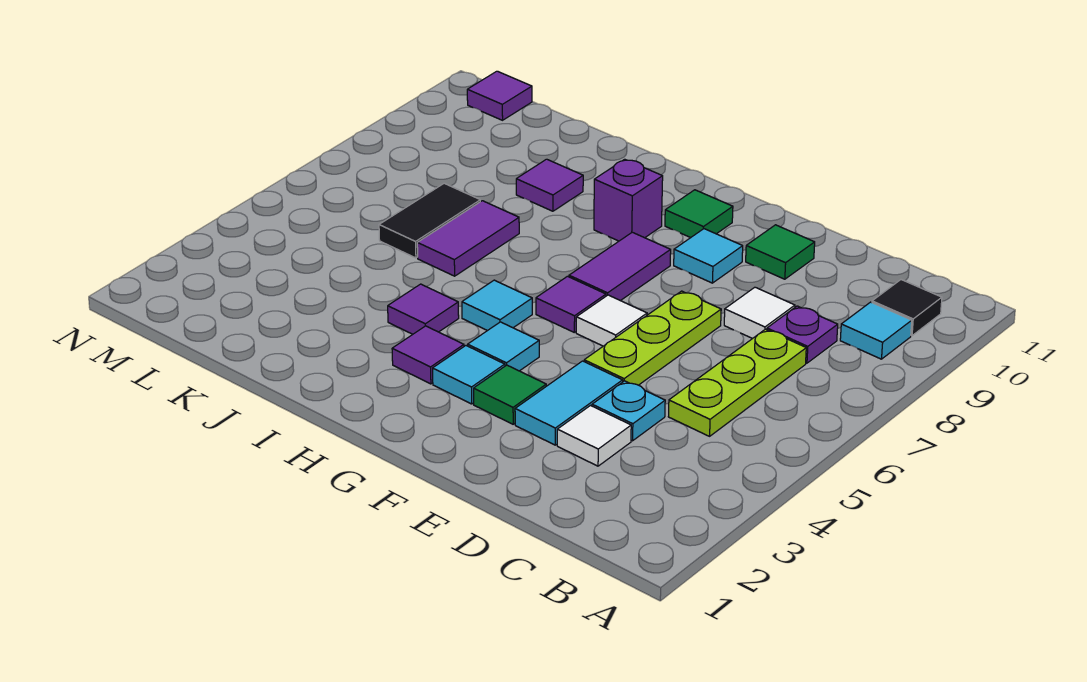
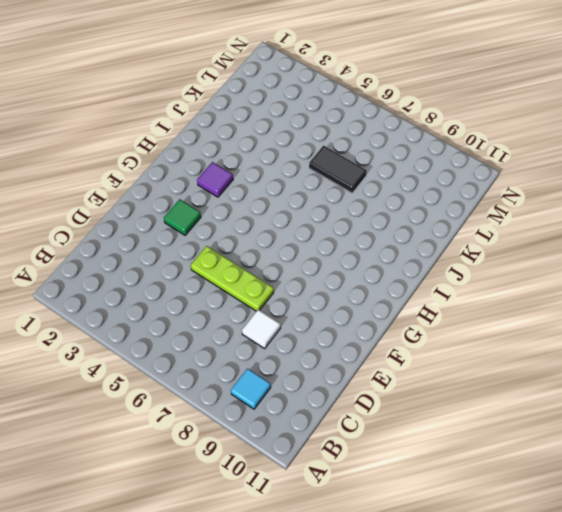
none -> black tile B10 level 1
none -> lime plate C5:C7 level 1
none -> purple plate C8 level 1

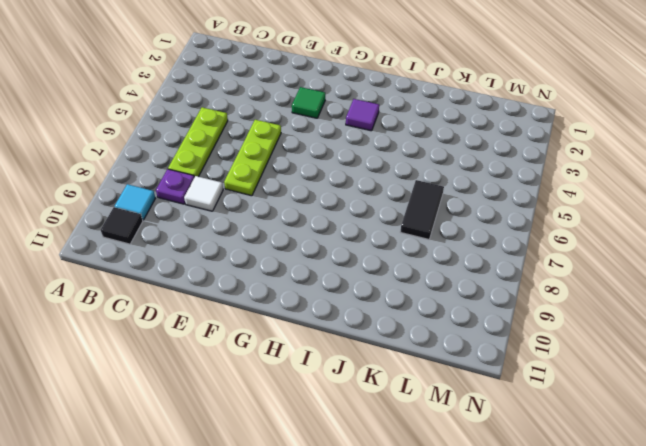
none -> white tile D3 level 1
none -> cyan plate D4 level 1
none -> cyan tile E3:E4 level 1

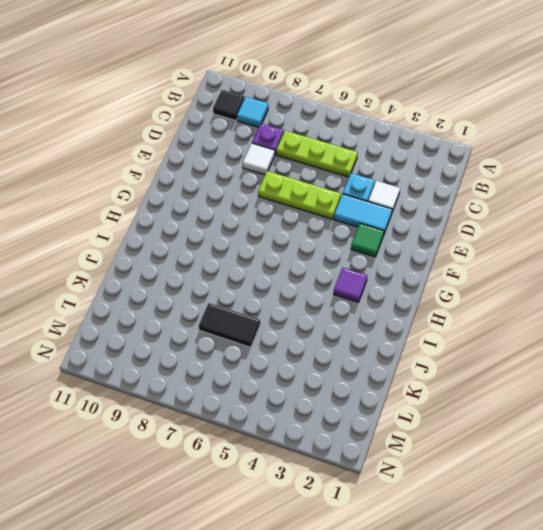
none -> green tile E10 level 1
none -> white tile F6 level 1
none -> cyan tile F9 level 1

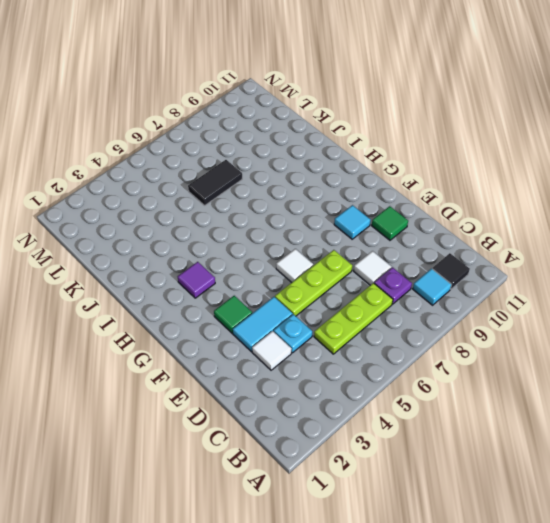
none -> cyan tile G3 level 1
none -> cyan tile G4 level 1
none -> purple tile G6 level 1

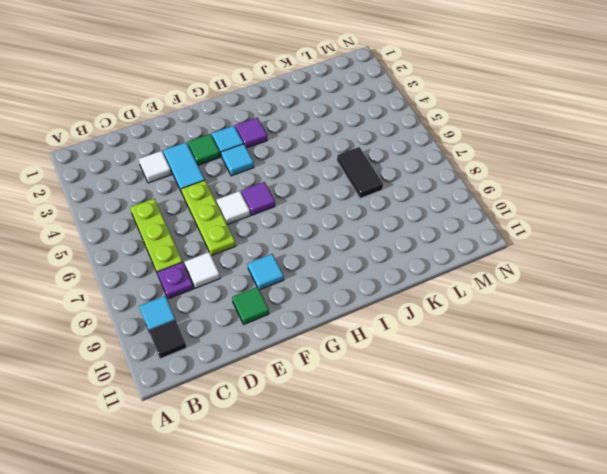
none -> cyan plate D4 level 1
none -> purple tile G7:G8 level 1
none -> green tile G10 level 1

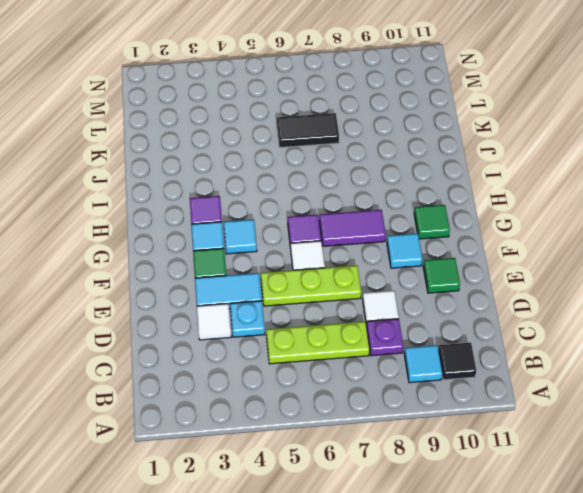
none -> cyan tile H5 level 1
none -> purple brick H9 level 1
none -> purple tile I4 level 1

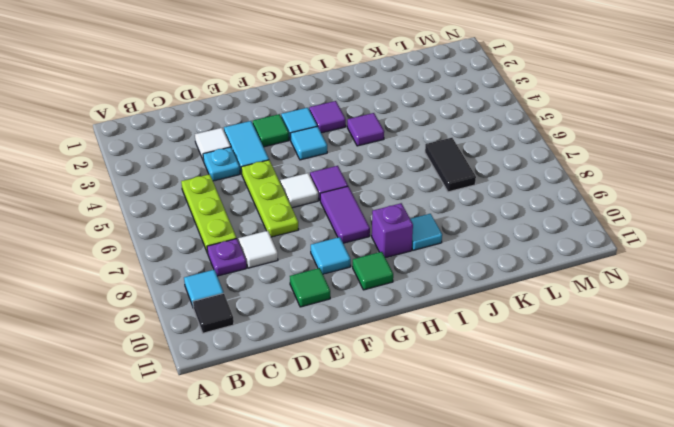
cyan tile I9 level 1 -> cyan tile H5 level 1
none -> purple tile J6:J7 level 1
none -> purple tile J9 level 1
none -> purple tile M11 level 1

